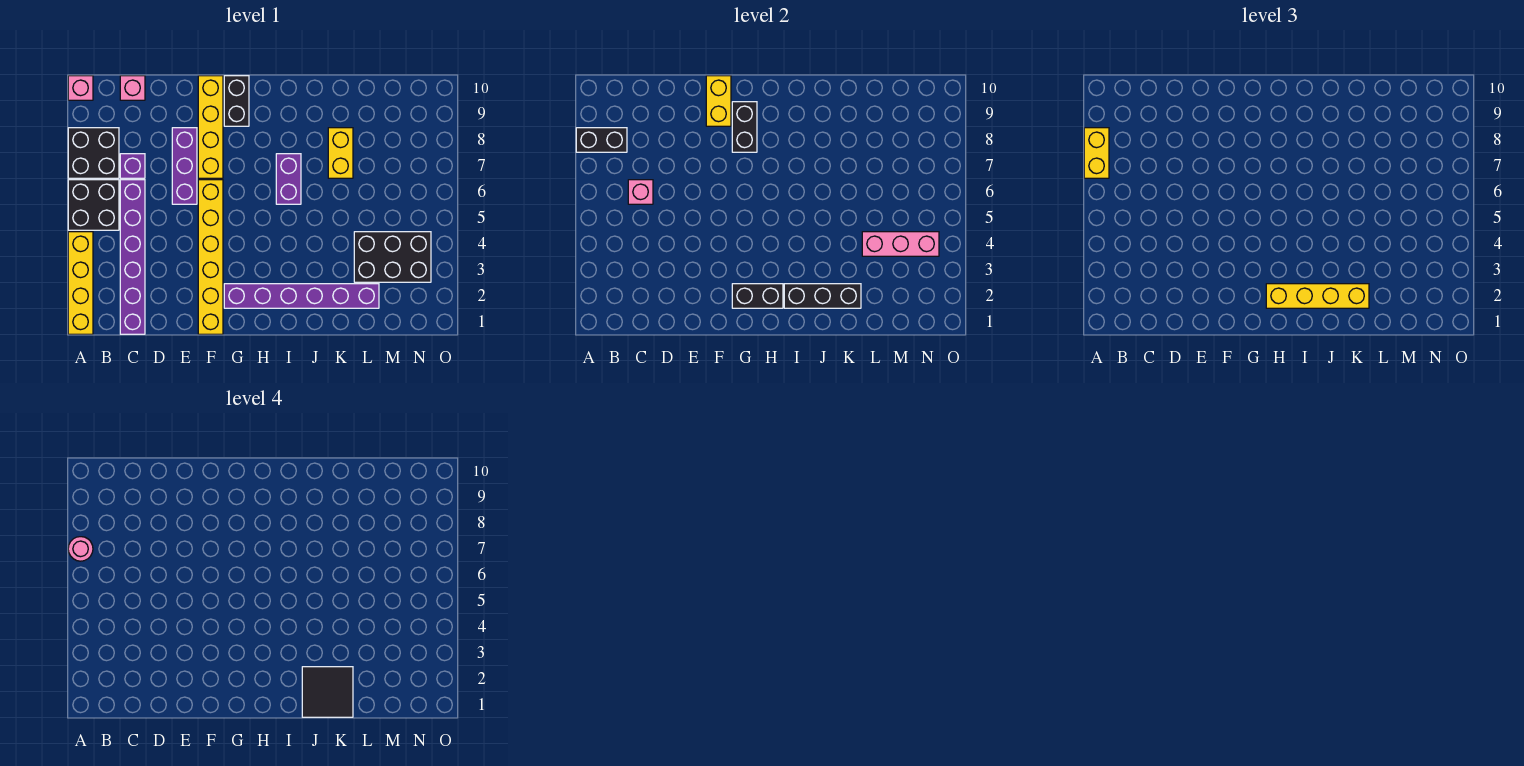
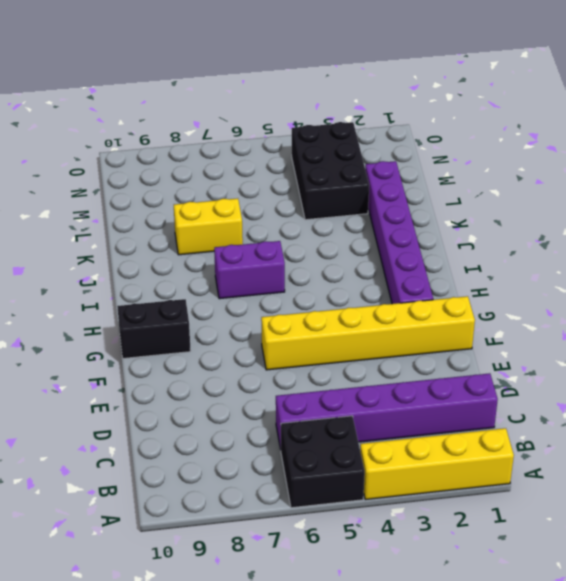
none -> black brick A7:B8 level 1
none -> pink brick A10 level 1
none -> purple brick C7 level 1

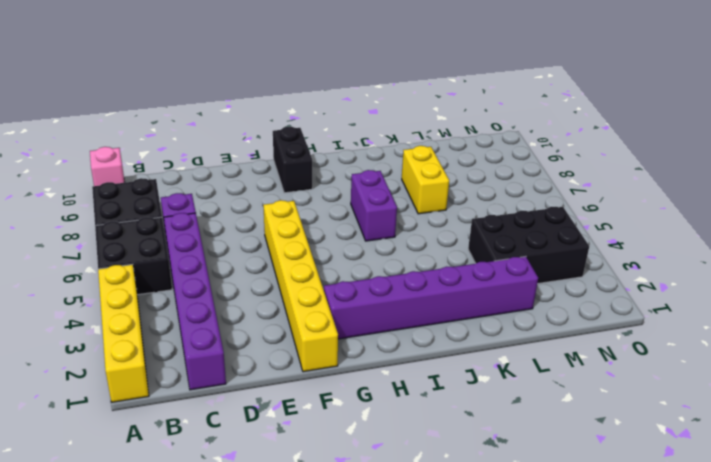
none -> pink brick C10 level 1
none -> purple brick E6:E8 level 1
none -> yellow brick F7:F10 level 1

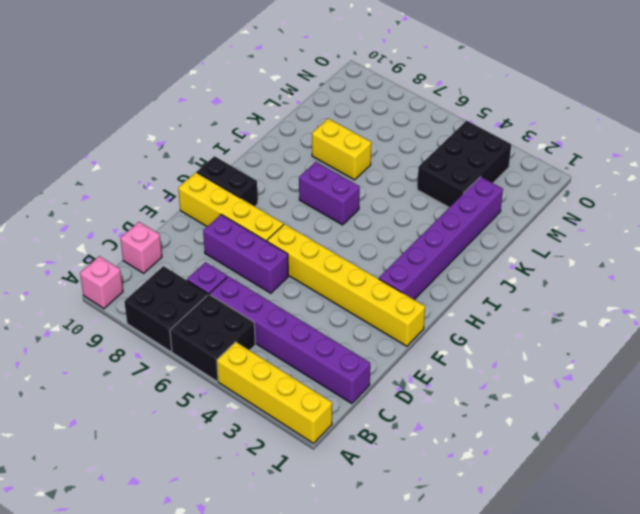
none -> black brick A8:B8 level 2
none -> pink brick C6 level 2
none -> yellow brick F9:F10 level 2

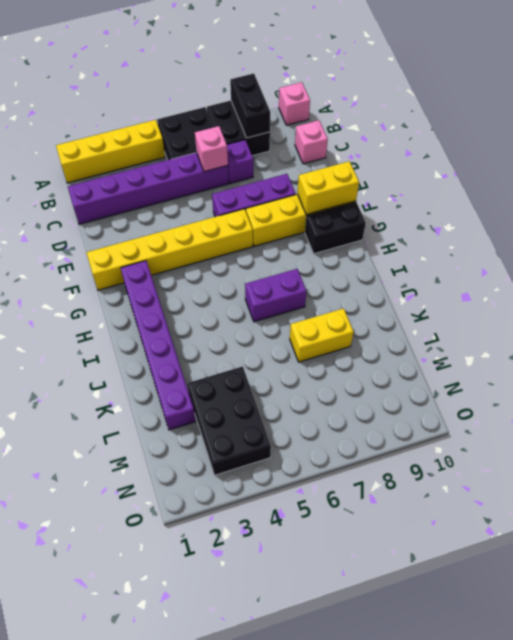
none -> black brick G2:H2 level 2
none -> black brick G8:G9 level 2
none -> black brick I2:K2 level 2

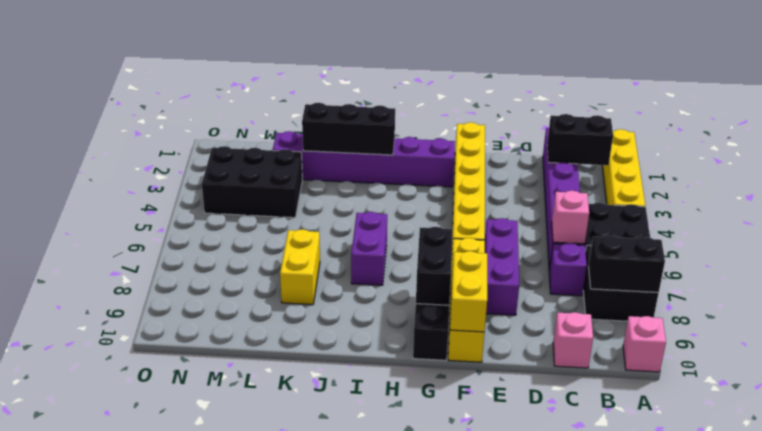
black brick B2:C2 level 2 -> black brick G2:H2 level 2
none -> pink brick L4:N4 level 2
none -> yellow brick A7:A8 level 3
none -> yellow brick H2:K2 level 3

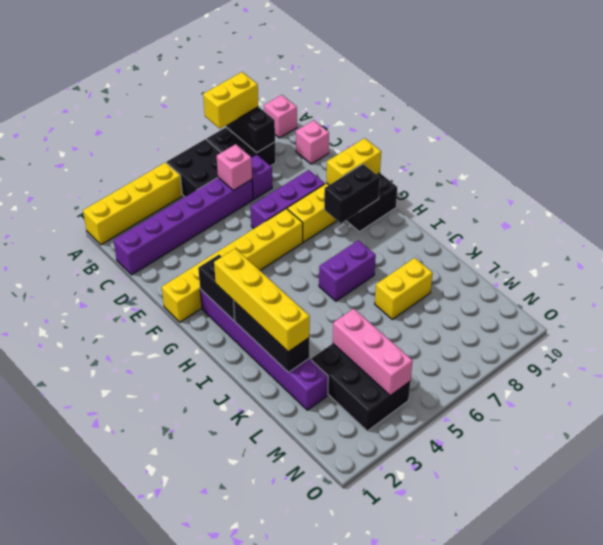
none -> pink round brick A7 level 4
none -> black tile J1:K2 level 4

